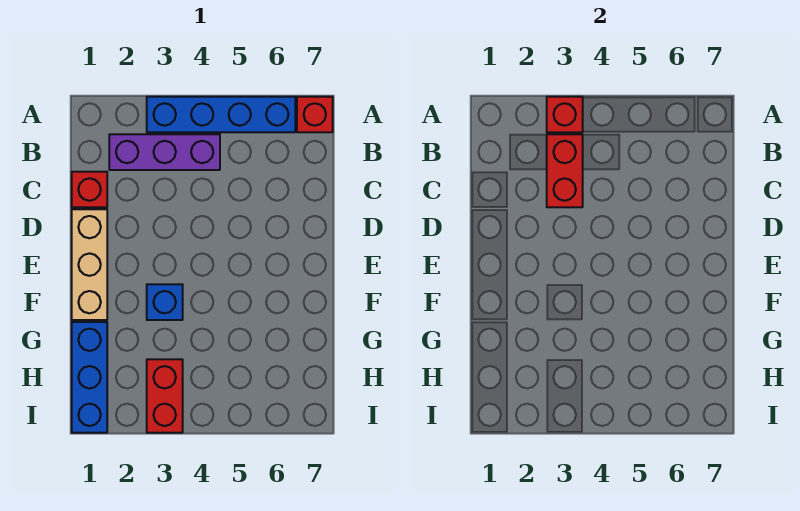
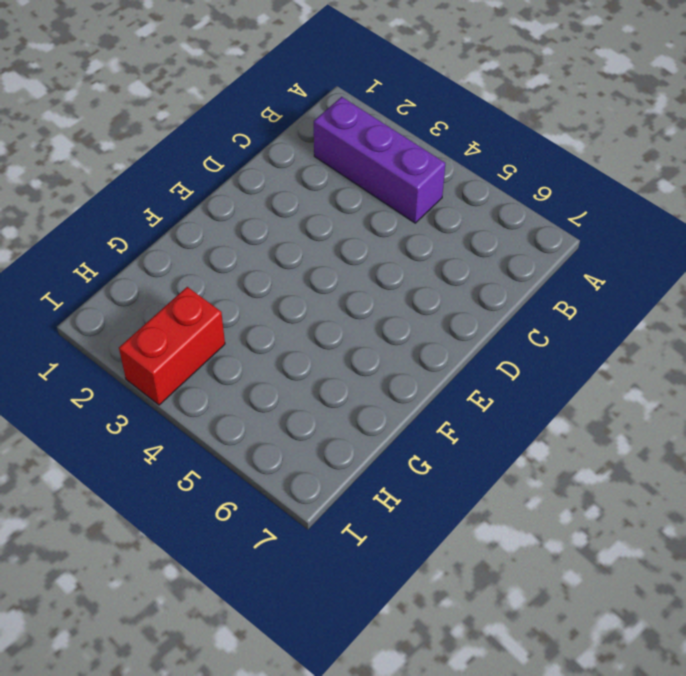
none -> blue brick A3:A6 level 1
none -> red brick A7 level 1

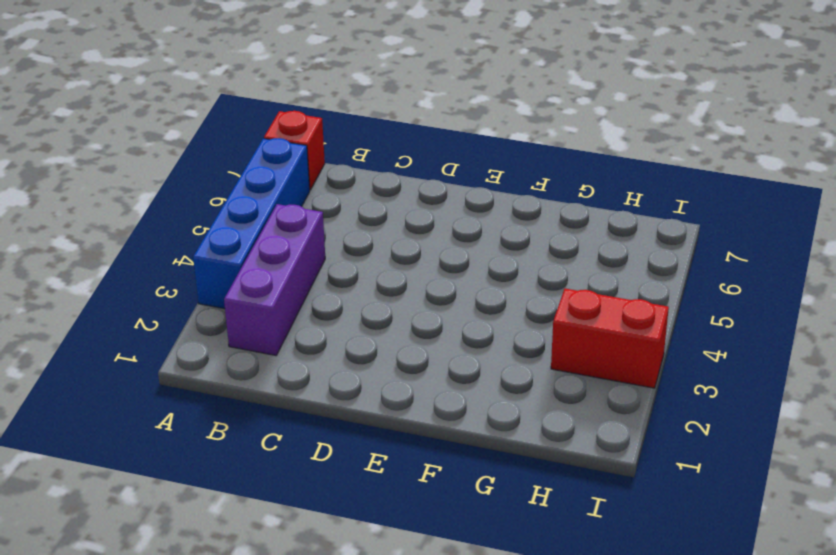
none -> red brick C1 level 1
none -> tan brick D1:F1 level 1

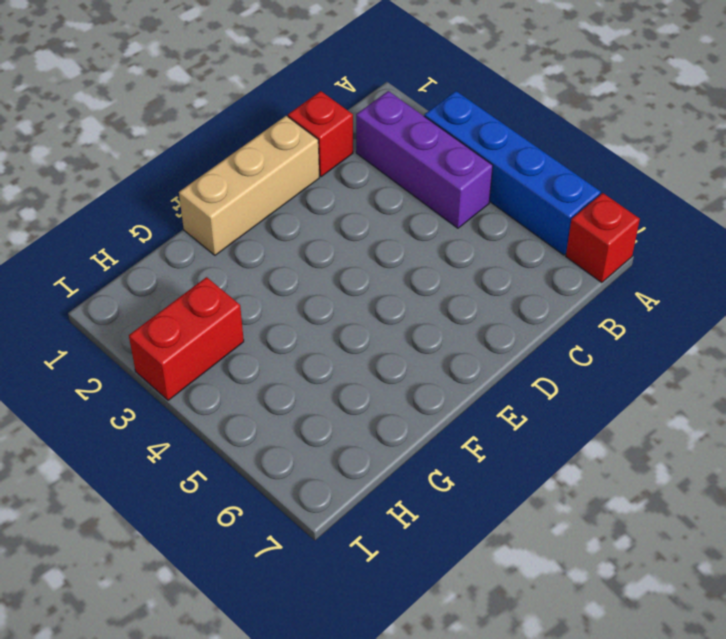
none -> blue brick F3 level 1
none -> blue brick G1:I1 level 1

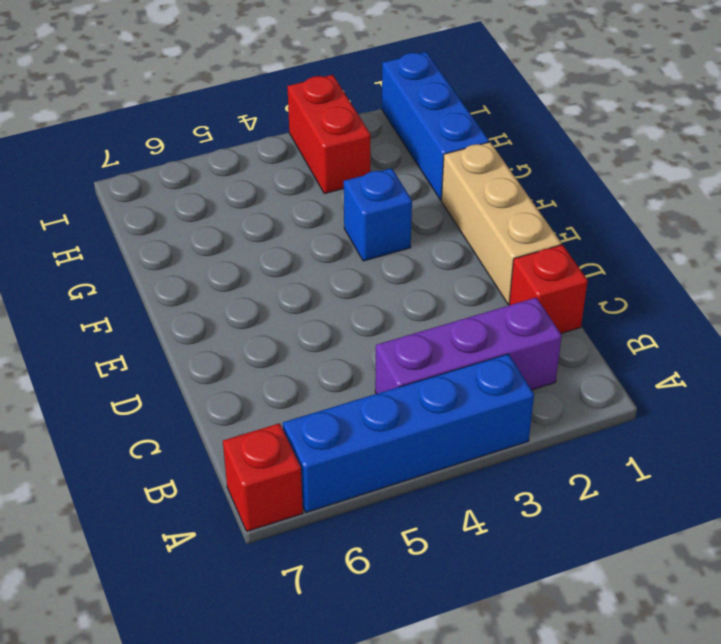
none -> red brick A3 level 2
none -> red brick B3:C3 level 2

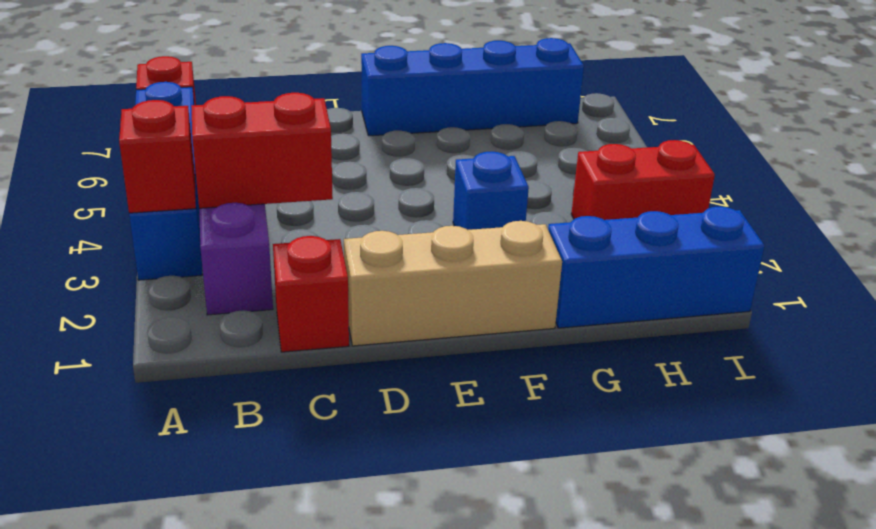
blue brick E7:H7 level 1 -> none

